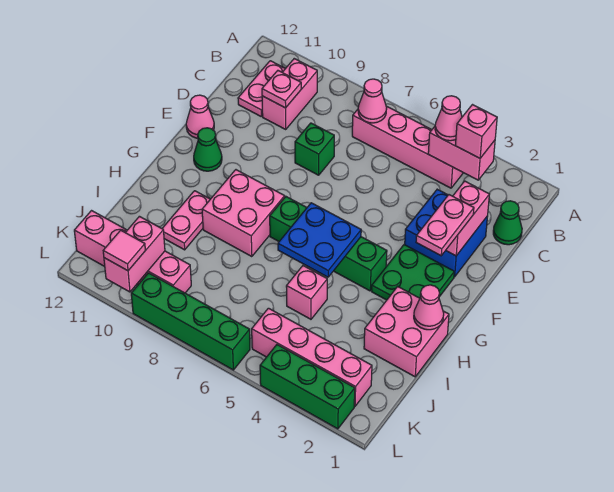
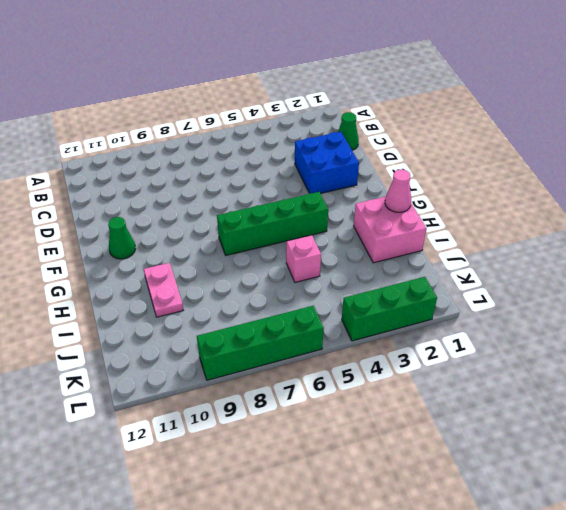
none -> pink brick B4:B7 level 1
none -> pink brick B10:C10 level 1
none -> pink plate B11:C11 level 1

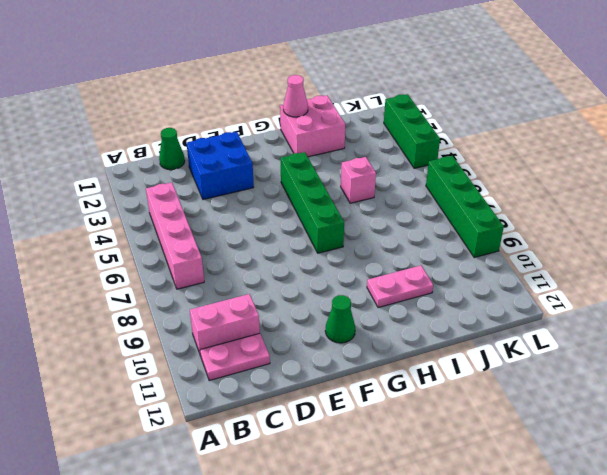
none -> green brick D8 level 1
none -> pink cone E12 level 1
none -> green plate F2:G3 level 1

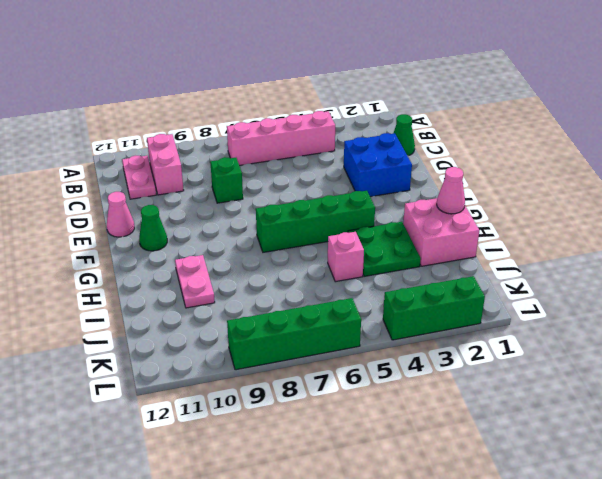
green plate H3:I4 level 1 -> green plate F2:G3 level 1
none -> pink brick G8:H9 level 1
none -> pink brick K2:K5 level 1
none -> pink brick K9:K12 level 1

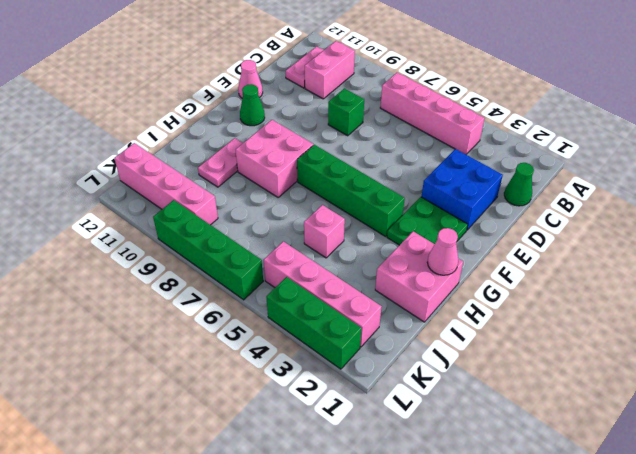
none -> pink brick B3:B4 level 2
none -> pink cone B7 level 2
none -> pink plate C10 level 2

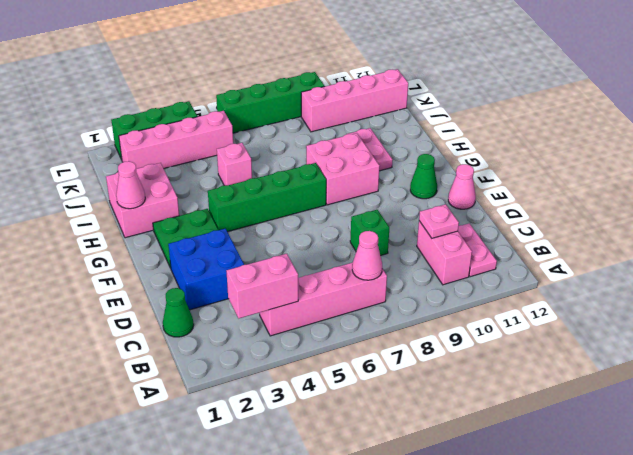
none -> pink brick D2:E2 level 2
none -> blue plate G5:H6 level 2
none -> pink brick K10:L10 level 2

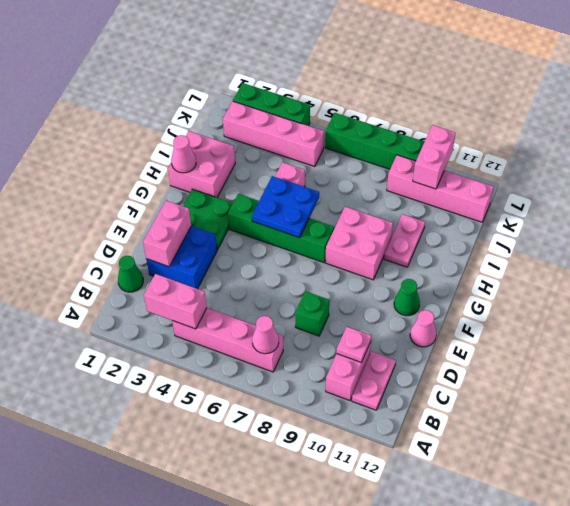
none -> pink brick B3 level 3
none -> pink cone B4 level 3
none -> pink plate E2:F2 level 3

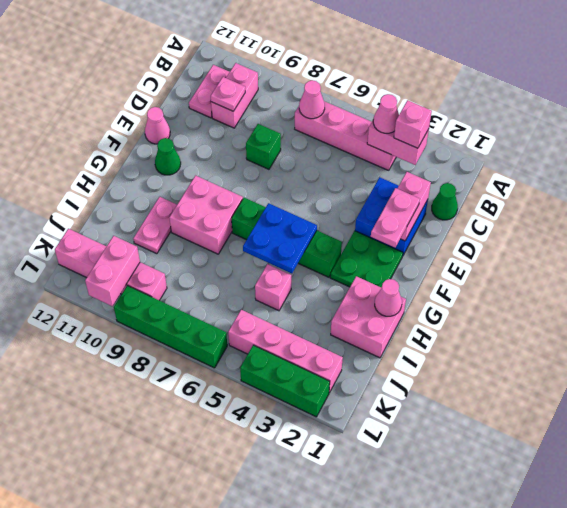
none -> pink tile L10 level 3

